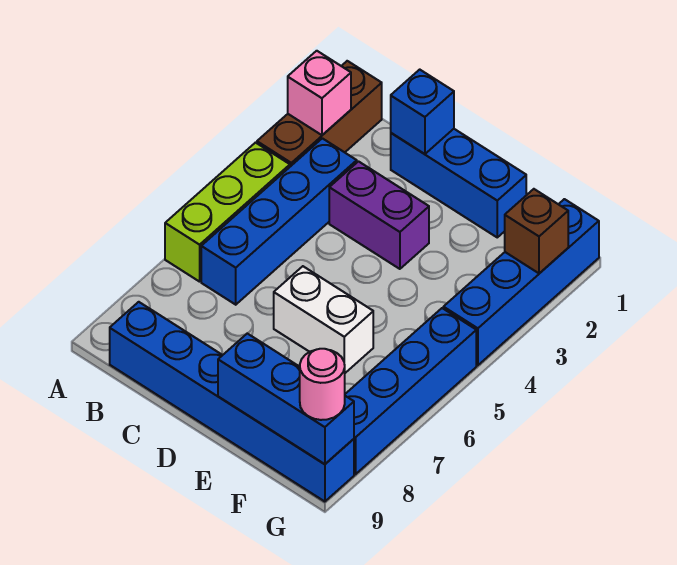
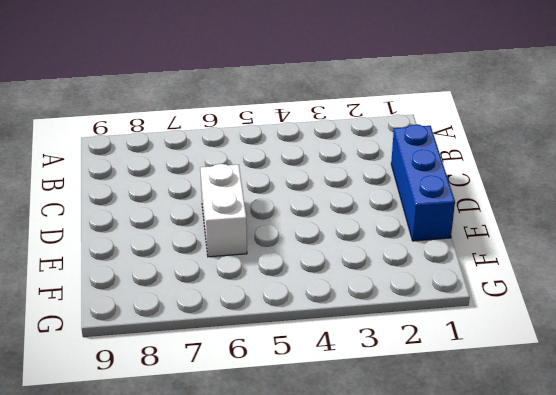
none -> brown brick A1:A3 level 1
none -> lime brick A4:A6 level 1
none -> blue brick B3:B6 level 1

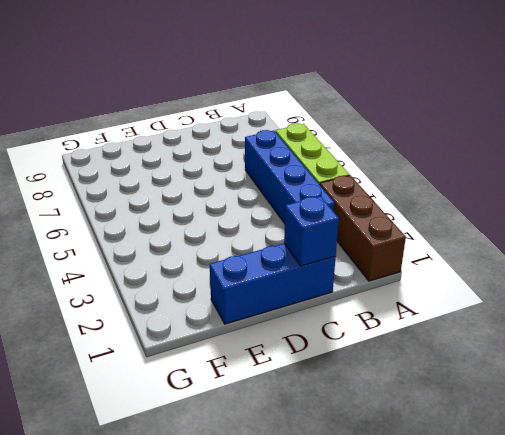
none -> blue brick B9:G9 level 1
none -> purple brick C3:D3 level 1
none -> white brick D6:E6 level 1

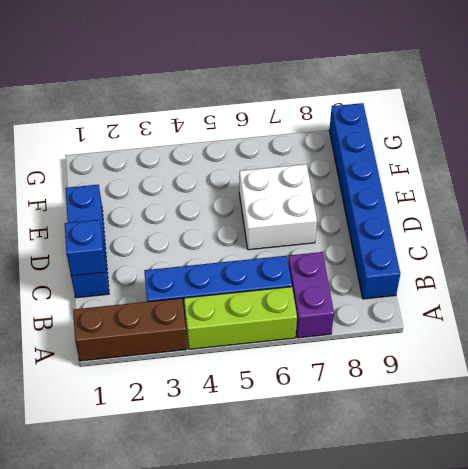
purple brick A7:B7 level 1 -> purple brick C3:D3 level 1
white brick D6:E7 level 1 -> white brick D6:E6 level 1
none -> blue brick G1:G4 level 1
none -> blue brick G5:G8 level 1
none -> pink brick A2 level 2

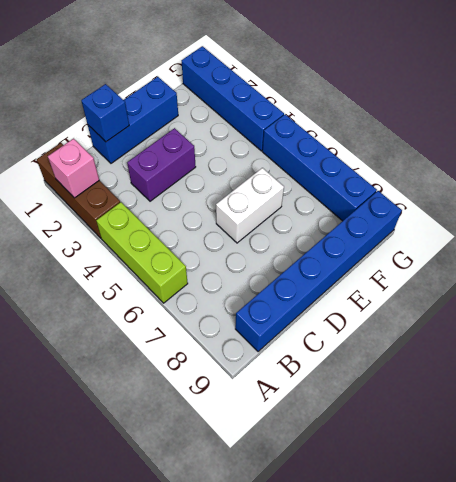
none -> blue brick B3:B6 level 1
none -> blue brick E9:G9 level 2
none -> brown brick G2 level 2

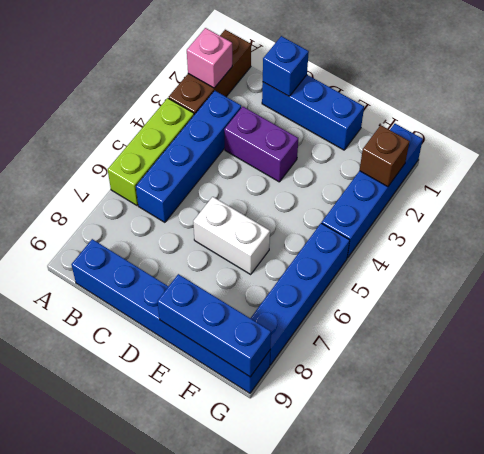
none -> pink round brick G9 level 3

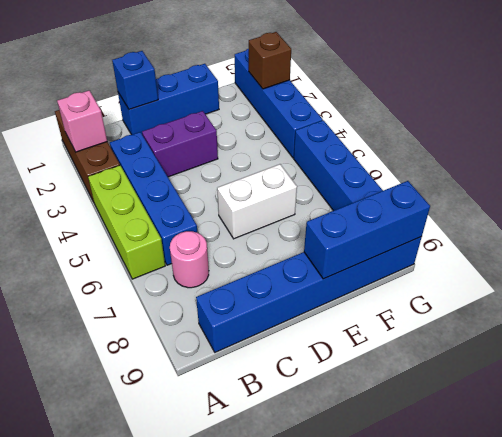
pink round brick B7 level 1 -> pink round brick G9 level 3

